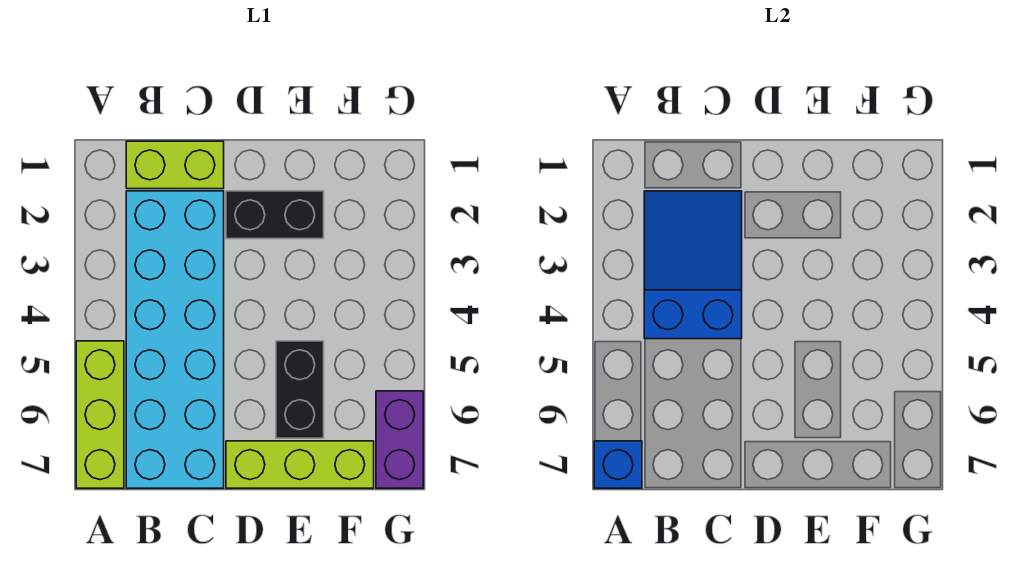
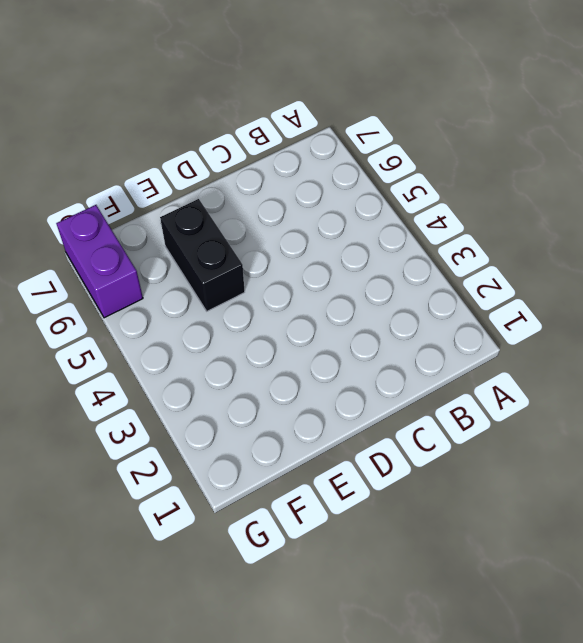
none -> lime brick A5:A7 level 1
none -> lime brick B1:C1 level 1

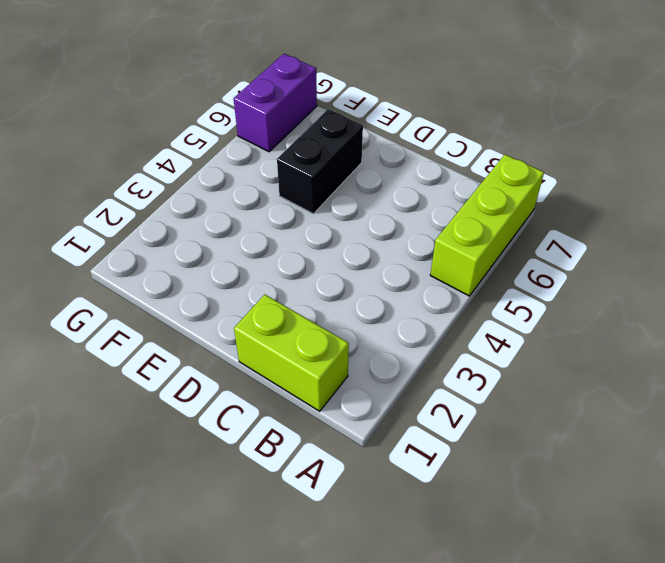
none -> cyan brick B2:C7 level 1
none -> black brick D2:E2 level 1

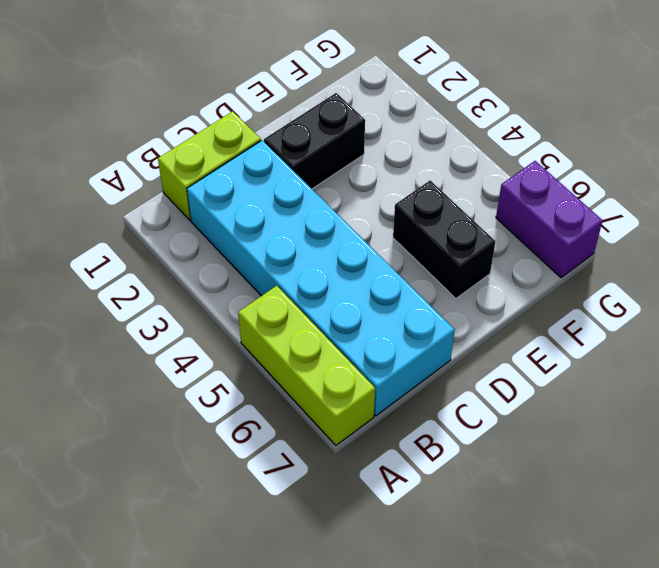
none -> lime brick D7:F7 level 1
none -> blue brick A7 level 2

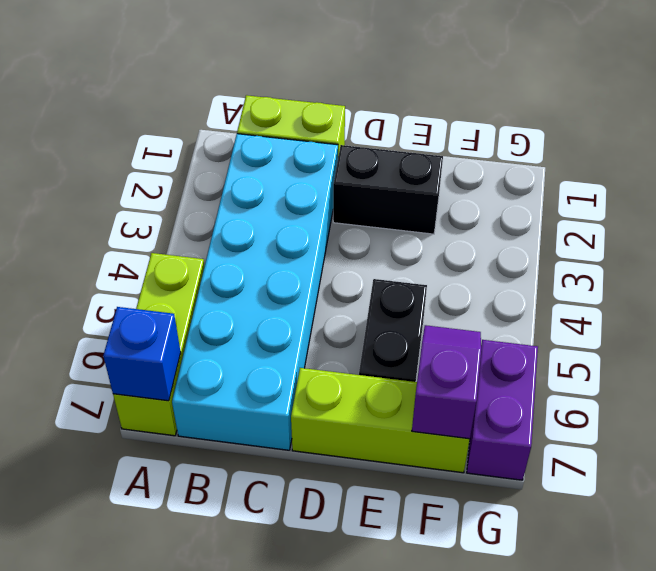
purple slope F6:F7 level 2 top 7 -> none
none -> blue slope B2:C4 level 2 top 4

